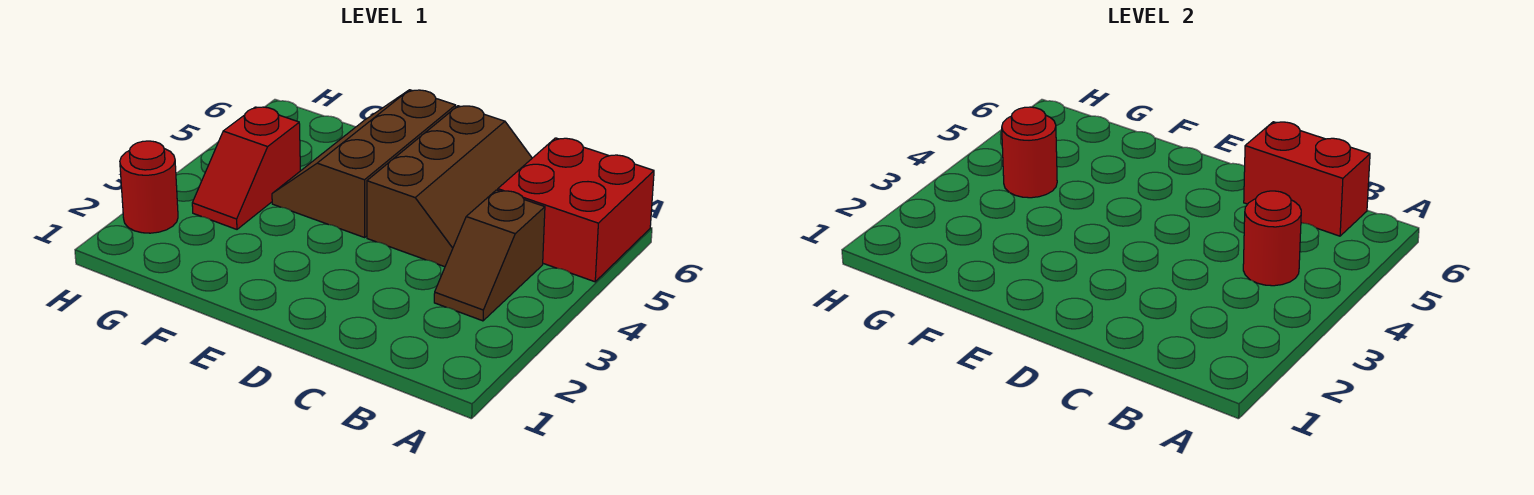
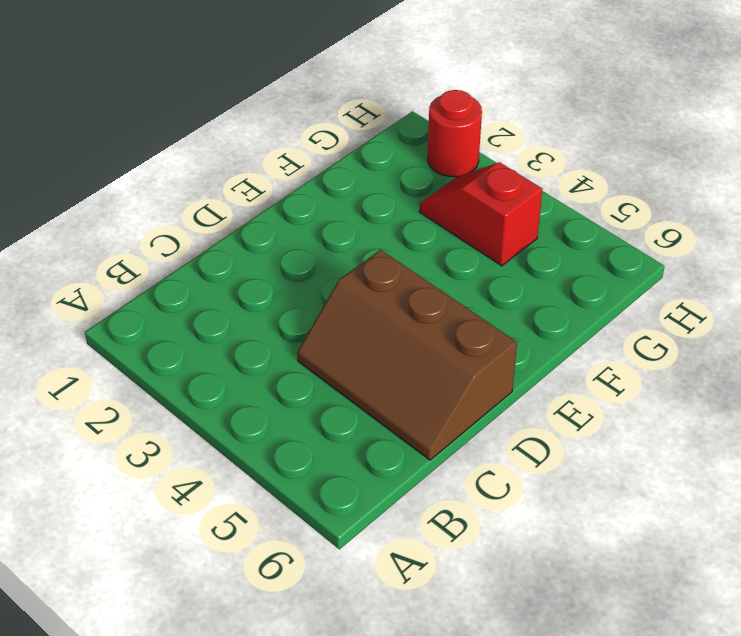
none -> red brick A5:B6 level 1
none -> brown slope B3:B4 level 1 top 4

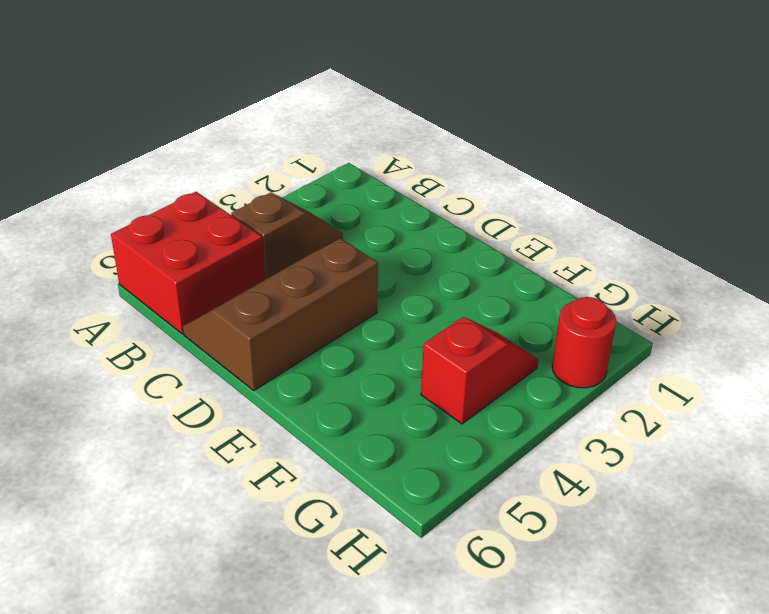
none -> brown slope E4:F6 level 1 top E
none -> red round brick B4 level 2

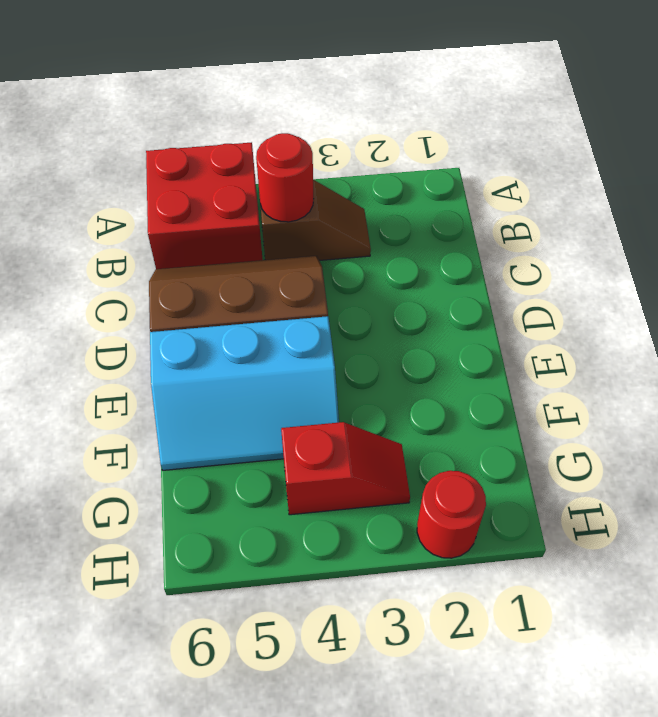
cyan slope E4:F6 level 1 top E -> brown slope E4:F6 level 1 top E
none -> red brick B6:C6 level 2
none -> red round brick G4 level 2

